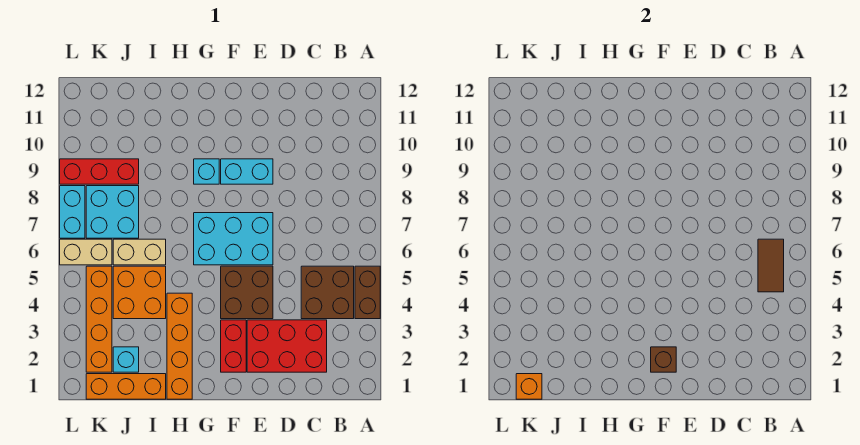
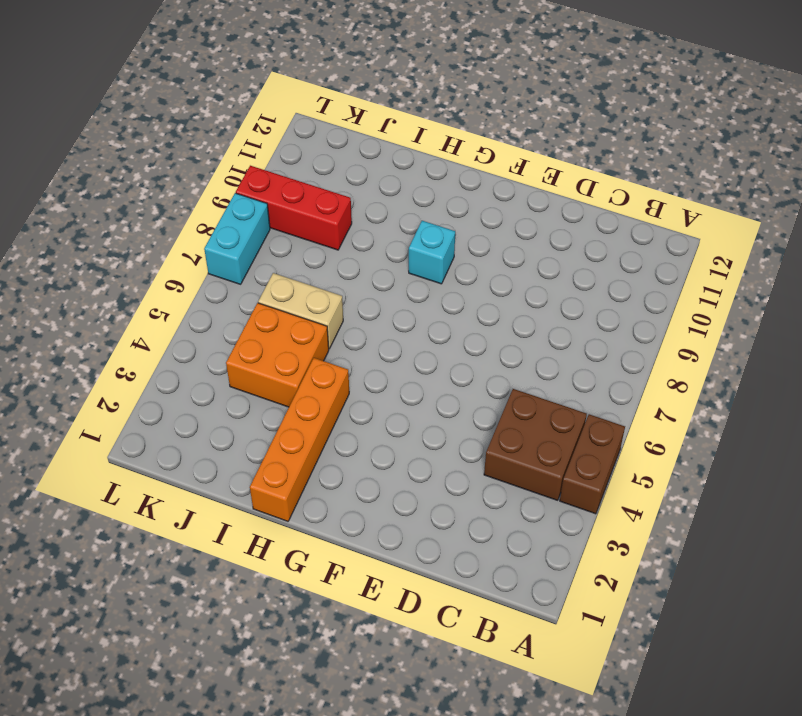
none -> red brick C2:E3 level 1
none -> brown brick E4:F5 level 1
none -> cyan brick E6:G7 level 1

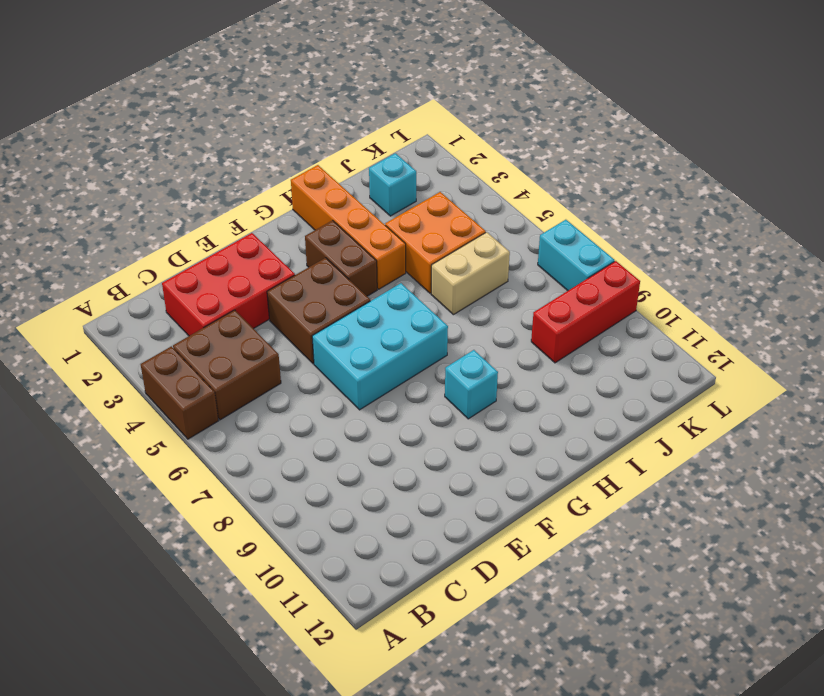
brown brick G3:G4 level 1 -> none
none -> cyan brick E9:F9 level 1
none -> red brick F2:F3 level 1
none -> orange brick I1:K1 level 1

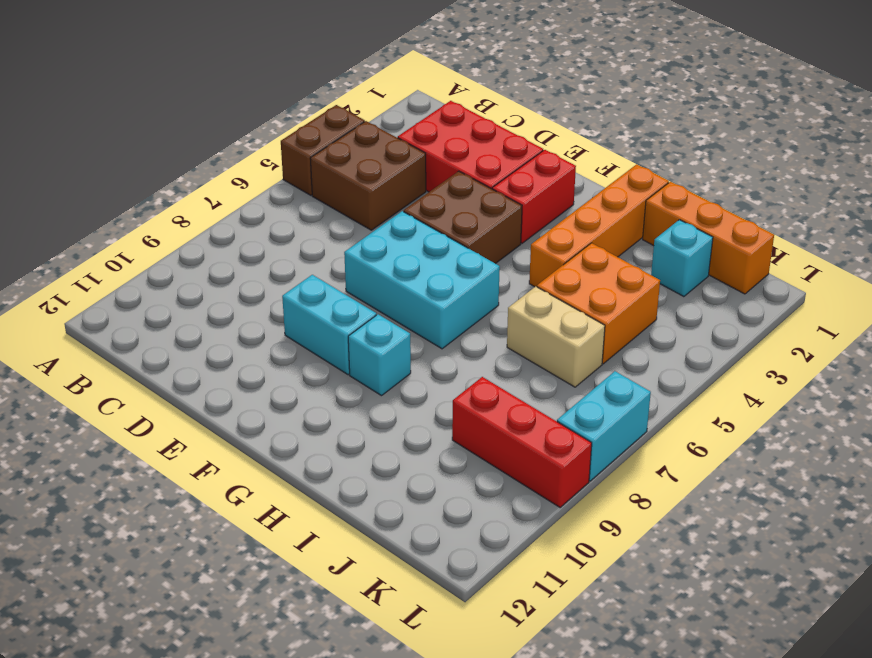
none -> cyan brick J7:K8 level 1
none -> orange brick K2:K5 level 1
none -> tan brick K6:L6 level 1

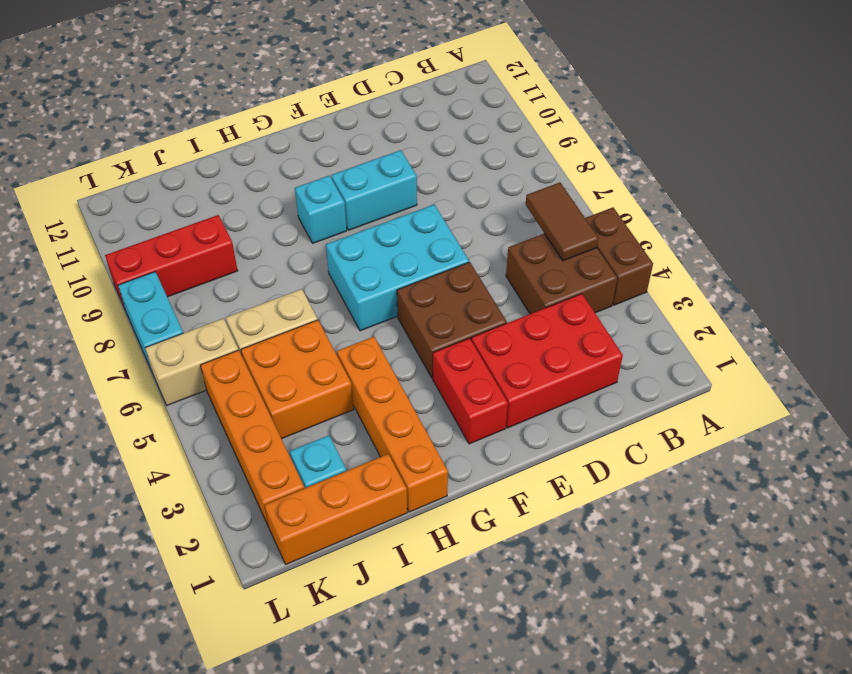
none -> cyan brick J7:K8 level 1
none -> brown brick F2 level 2
none -> orange brick K1 level 2

